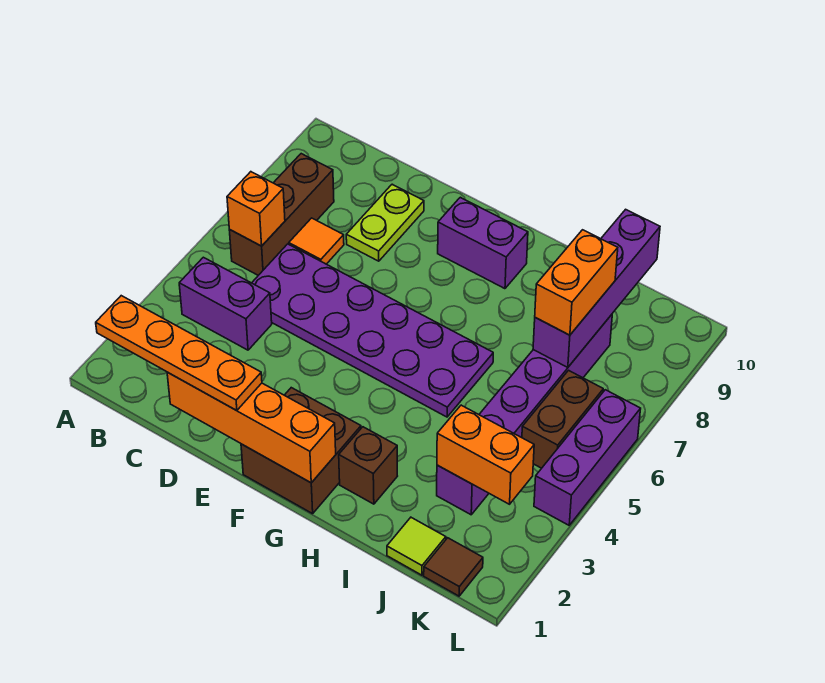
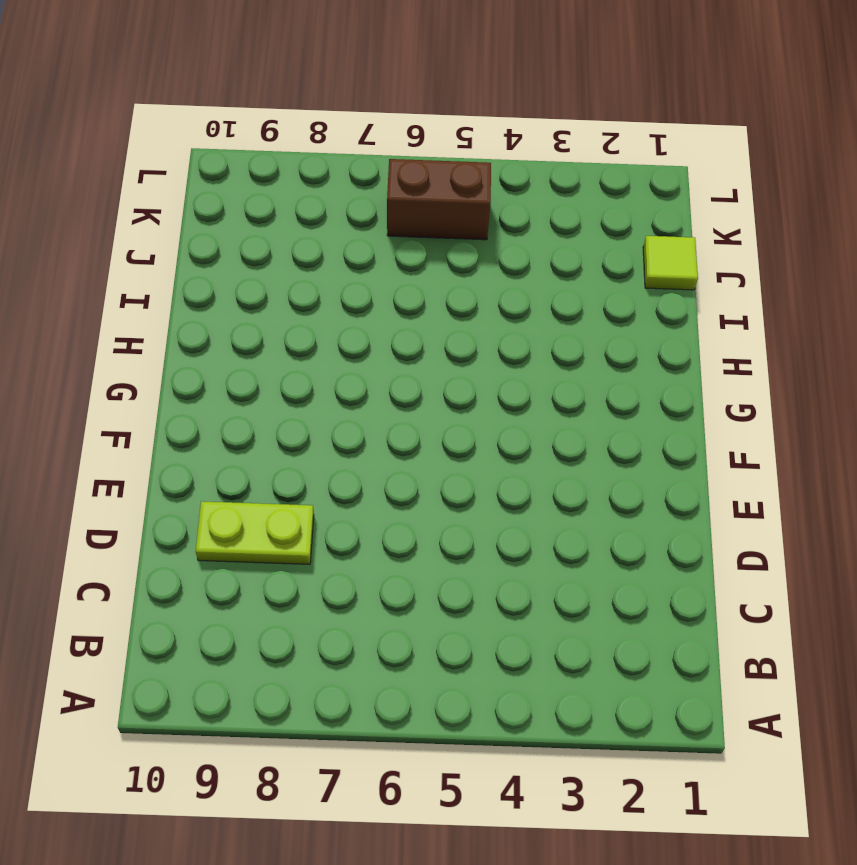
none -> purple brick B4:C4 level 1
none -> brown brick B6:B8 level 1
none -> purple plate C5:H6 level 1

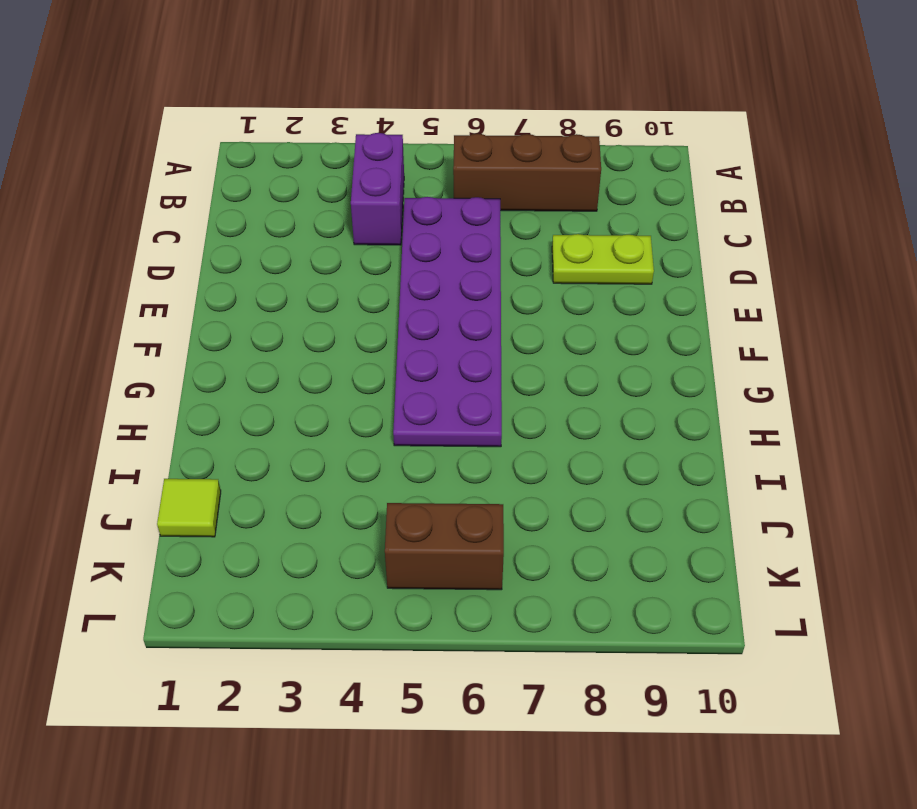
none -> orange tile C7 level 1
none -> brown brick F1:G2 level 1
none -> purple brick F9:G9 level 1

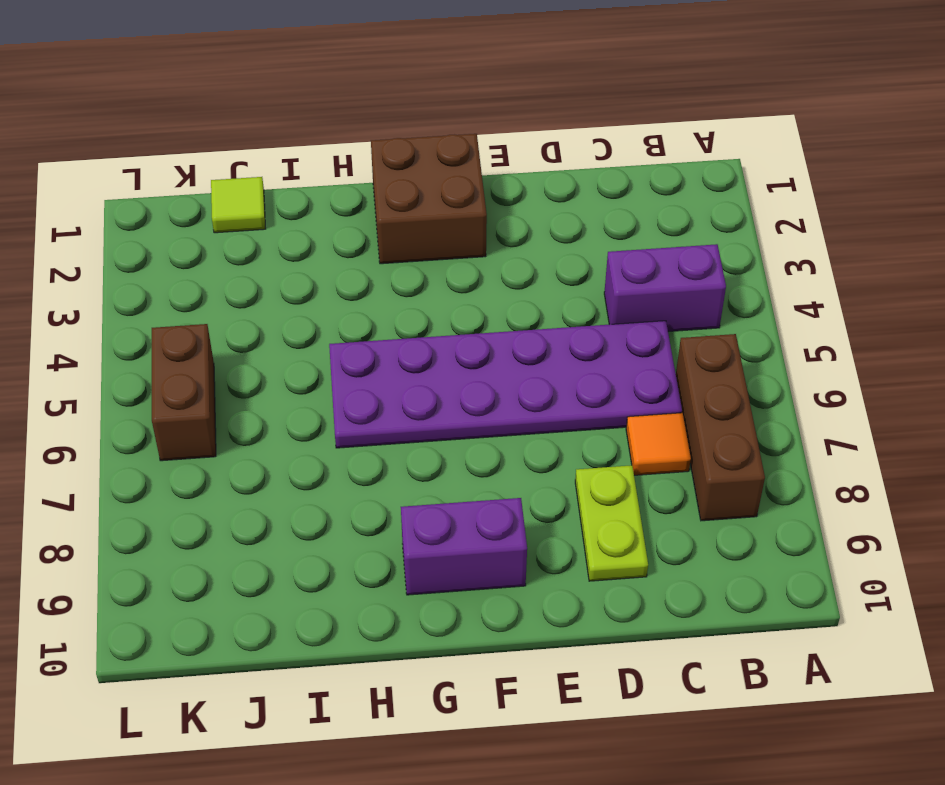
none -> brown brick H2 level 1
none -> purple brick J3:J8 level 1
none -> brown tile K1 level 1

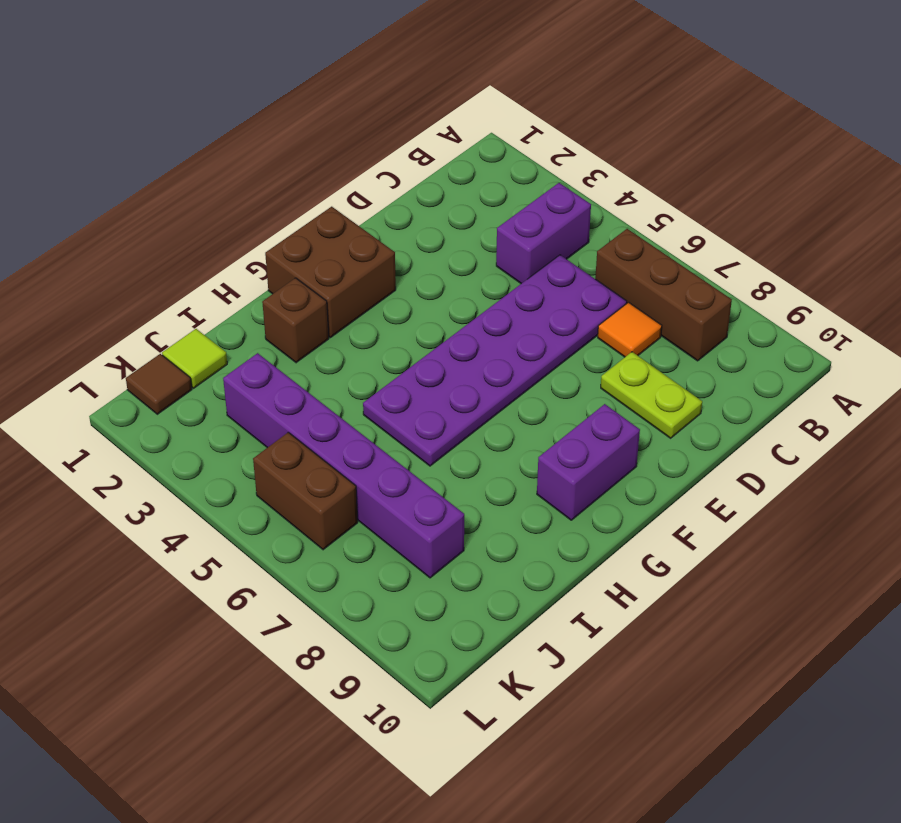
none -> purple brick L4:L6 level 1
none -> orange brick B6 level 2
none -> orange brick D1:G1 level 2

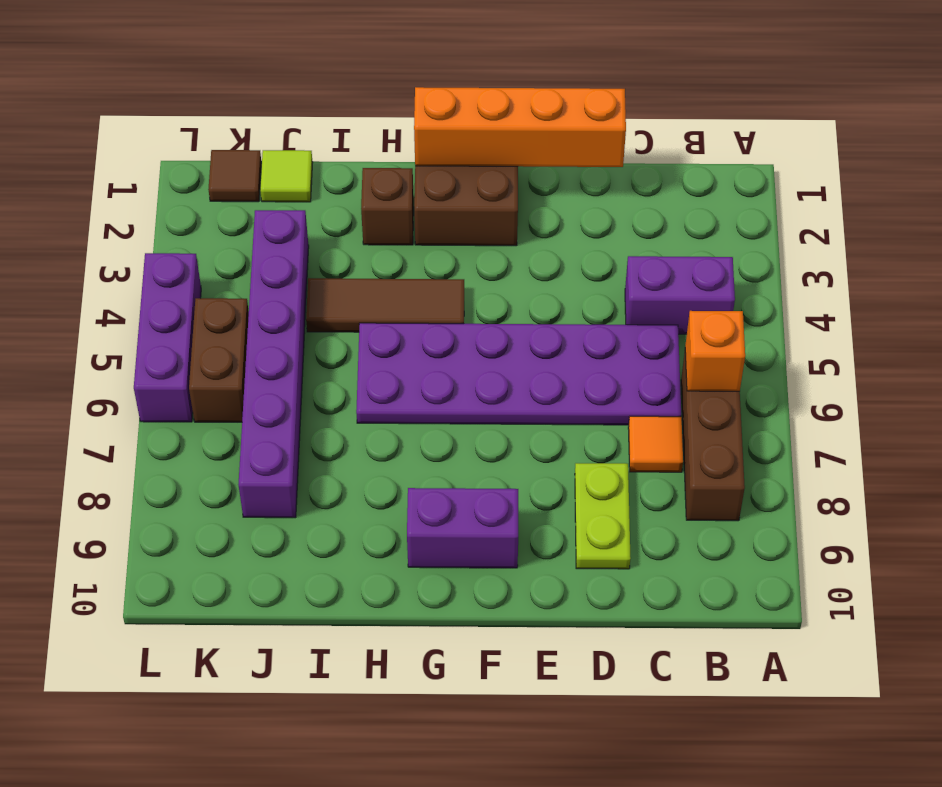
brown tile G4:I4 level 1 -> none
none -> orange brick J3:K3 level 2
none -> purple brick J7:J10 level 2
none -> orange plate B1:E1 level 3

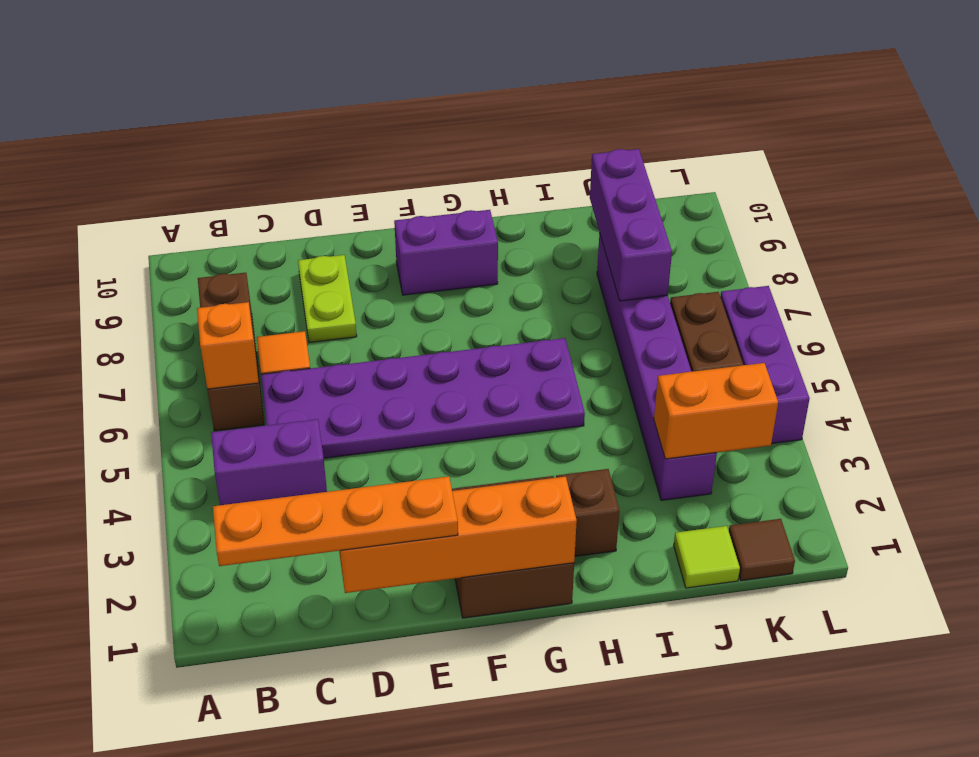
purple brick J7:J9 level 2 -> purple brick J7:J10 level 2
none -> orange brick J7:J8 level 3

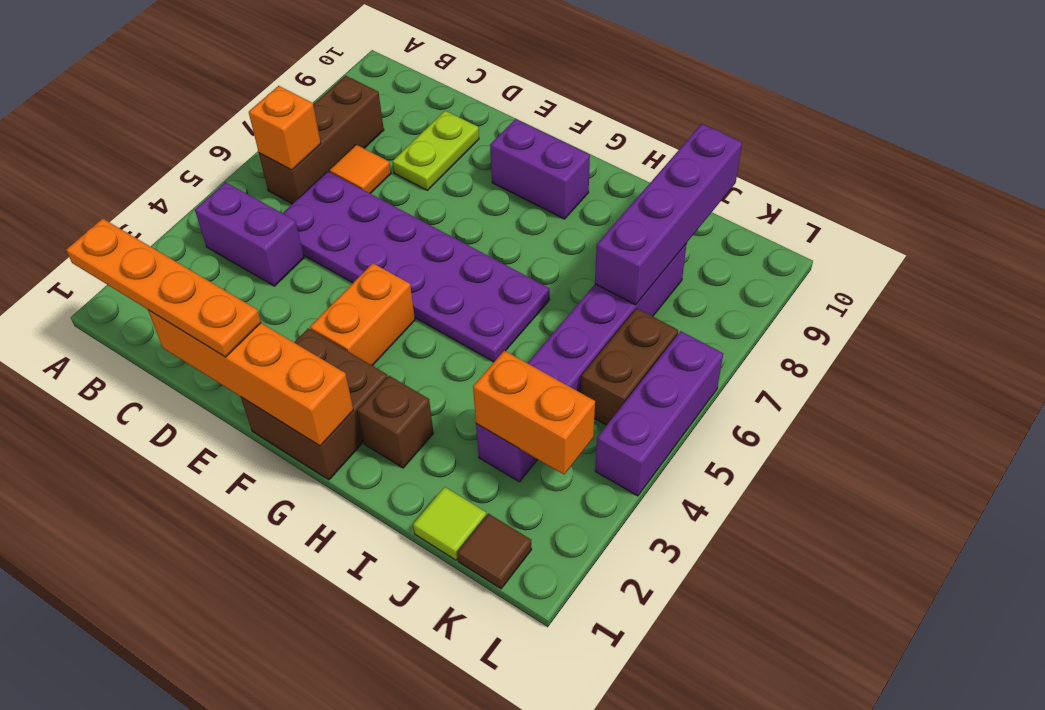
orange brick F3:F4 level 1 -> orange brick J7:J8 level 3

